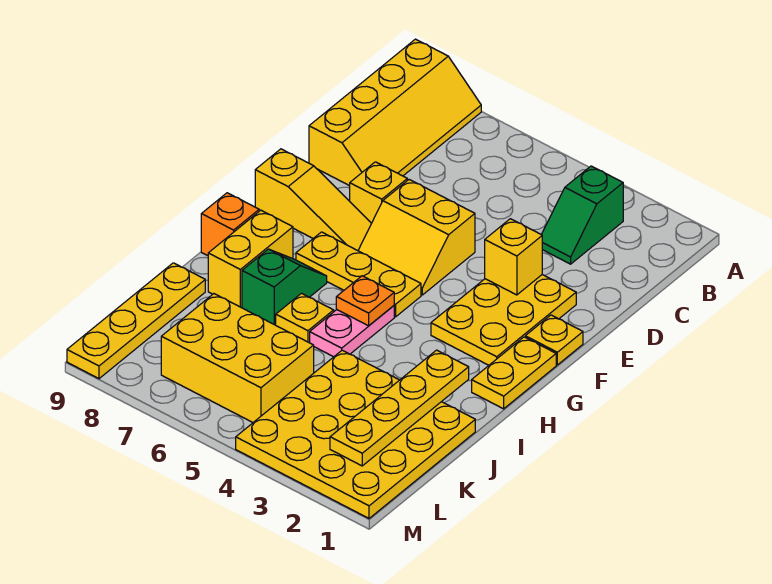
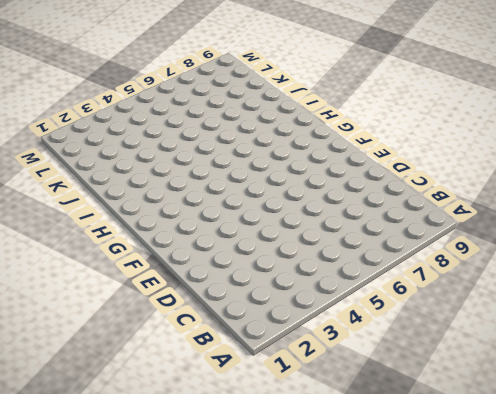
none -> yellow slope A8:D9 level 1 top 9
none -> green slope B3:C3 level 1 top B
none -> yellow plate E2:G3 level 1

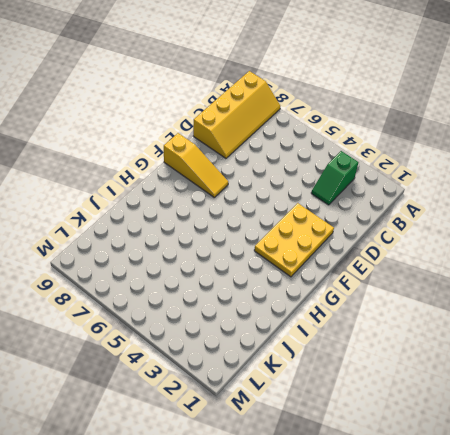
none -> yellow slope E5:F6 level 1 top E
none -> yellow brick E7 level 1
none -> yellow plate F1 level 1

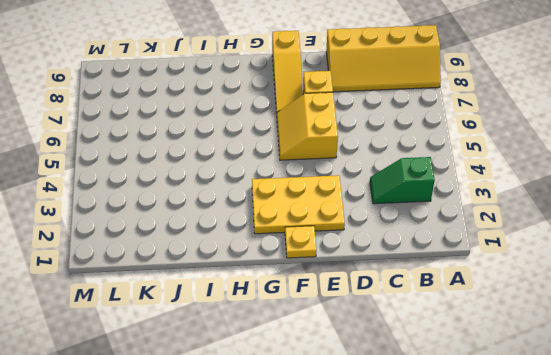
none -> yellow plate G1:H1 level 1
none -> yellow plate G5:G7 level 1
none -> pink plate H5:I5 level 1

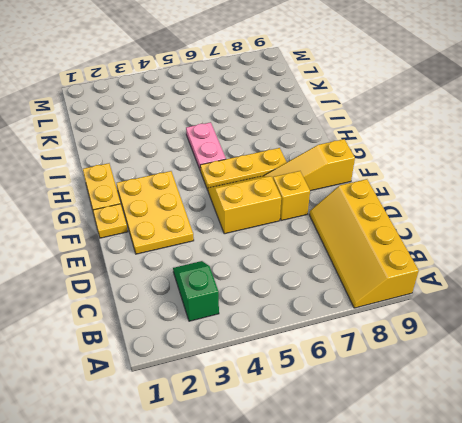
none -> green slope H7:I7 level 1 top I
none -> yellow brick H8:I8 level 1
none -> orange brick H9 level 1

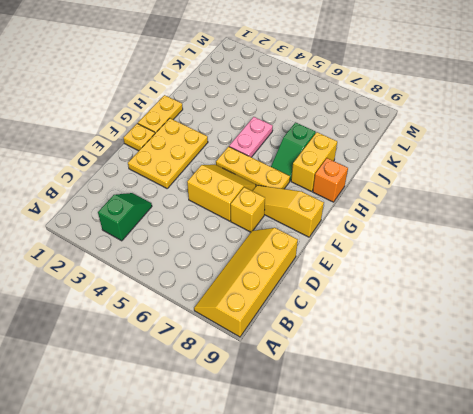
none -> yellow plate I6 level 1
none -> yellow plate J1:M4 level 1
none -> yellow plate J9:M9 level 1

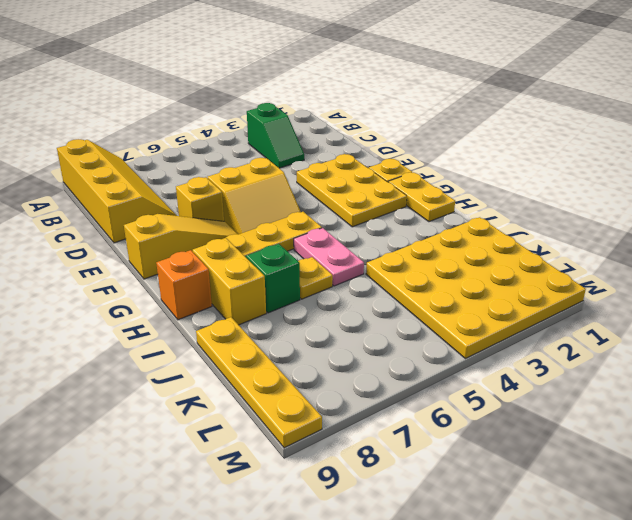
none -> yellow brick K5:L7 level 1
none -> yellow brick E3 level 2
none -> orange plate H5 level 2

